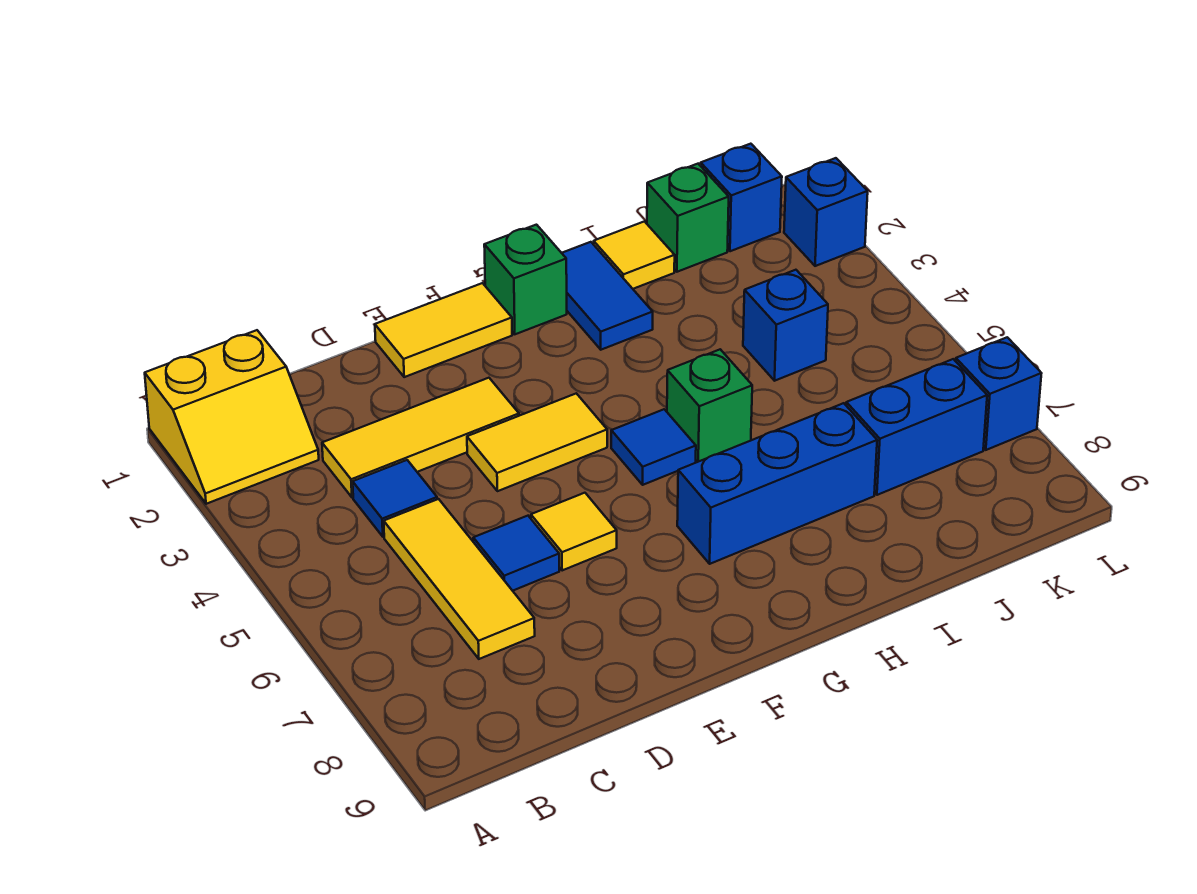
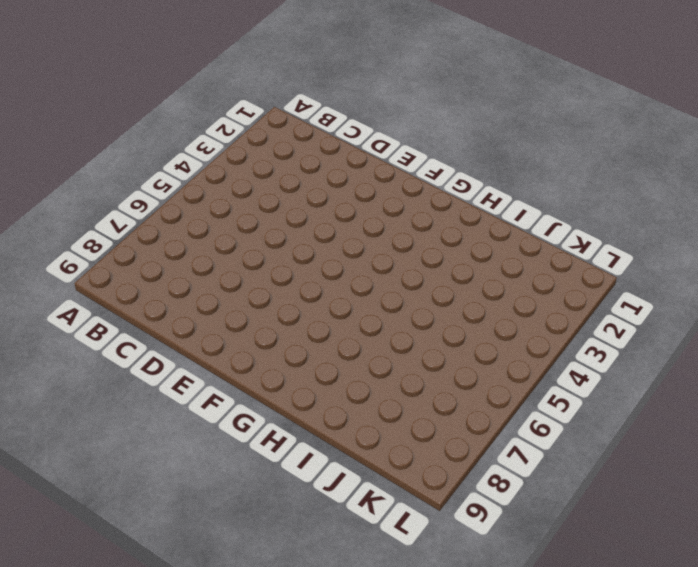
none -> yellow slope A1:B2 level 1 top 1
none -> yellow tile C3:E3 level 1
none -> blue tile C4 level 1

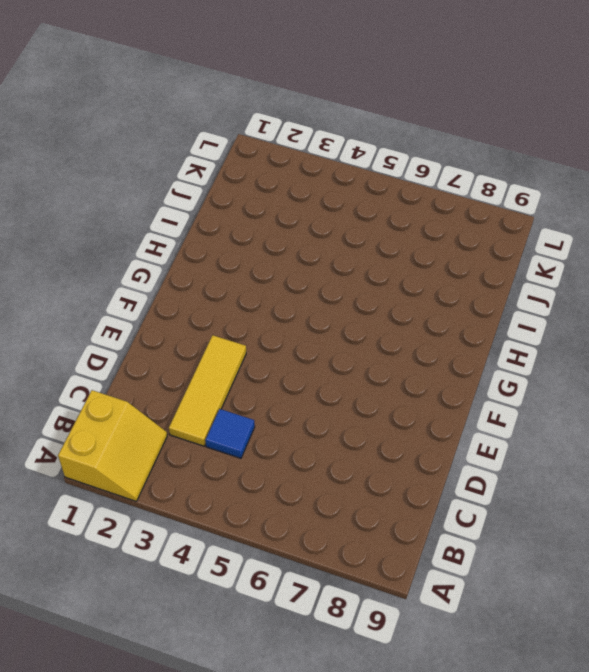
none -> yellow tile C5:C7 level 1
none -> blue tile D6 level 1
none -> yellow tile E1:F1 level 1

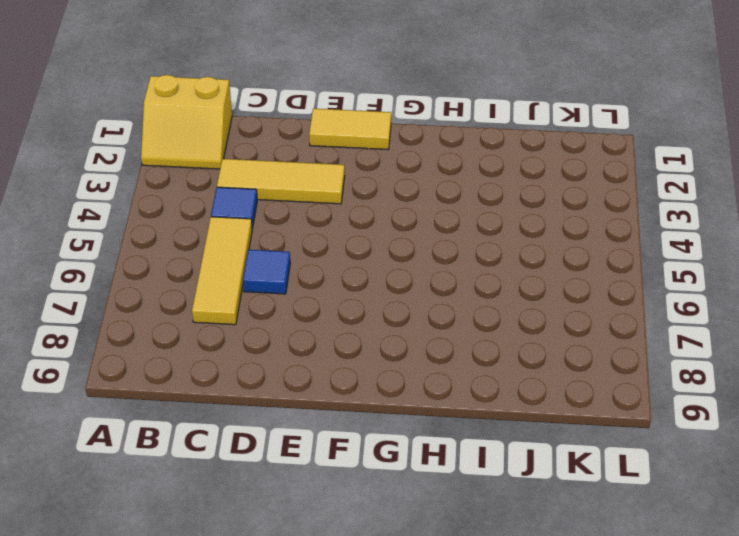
none -> yellow tile E4:F4 level 1
none -> yellow tile E6 level 1
none -> green brick G1 level 1

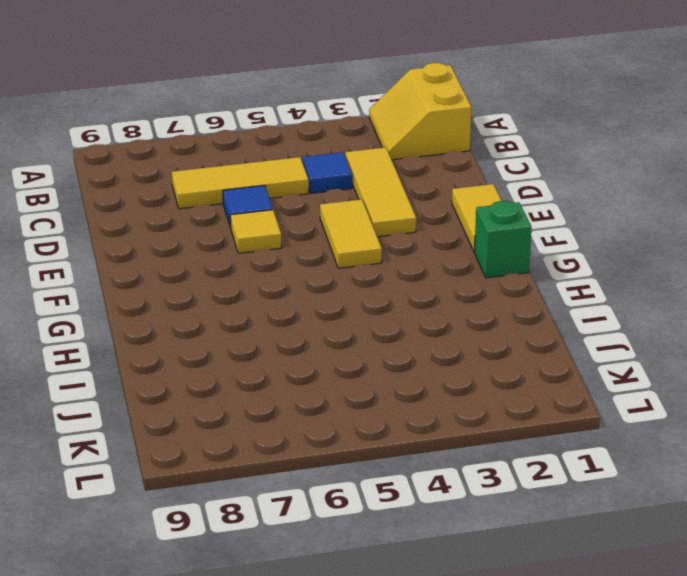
none -> blue tile G5 level 1
none -> blue brick G7:I7 level 1
none -> blue tile H1:H2 level 1

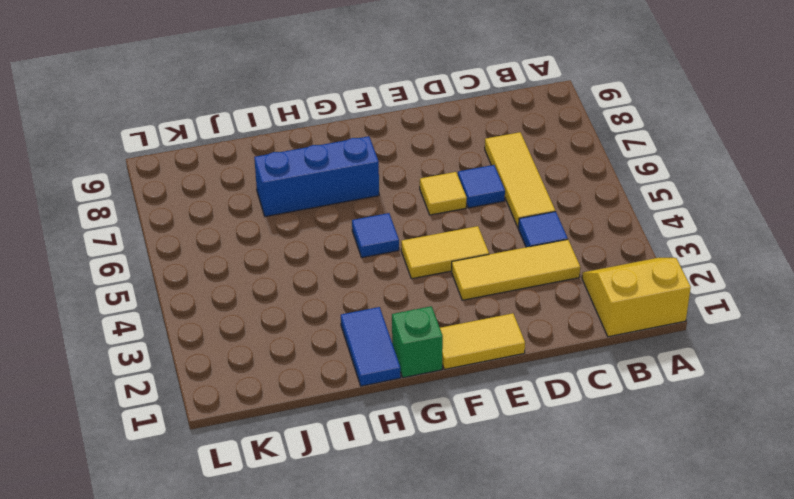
none -> green brick H5 level 1
none -> yellow tile I1 level 1
none -> green brick J1 level 1

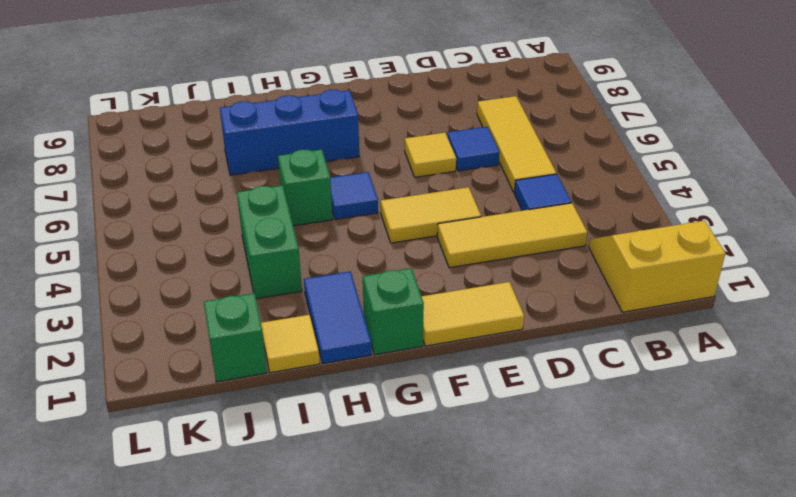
green brick I3:I4 level 1 -> none
none -> blue brick J4 level 1
none -> blue brick J7:K7 level 1
none -> blue brick K1 level 1

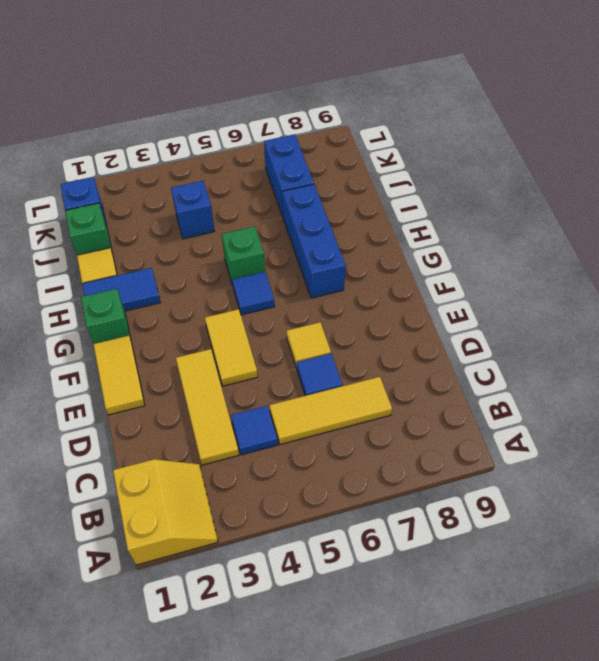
none -> blue brick L2 level 1
none -> blue brick L7 level 1

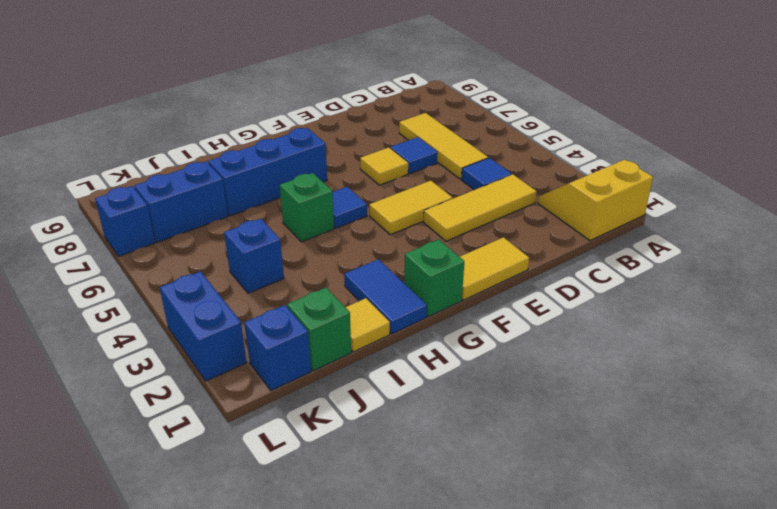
blue brick L2:L3 level 1 -> blue brick L2 level 1

